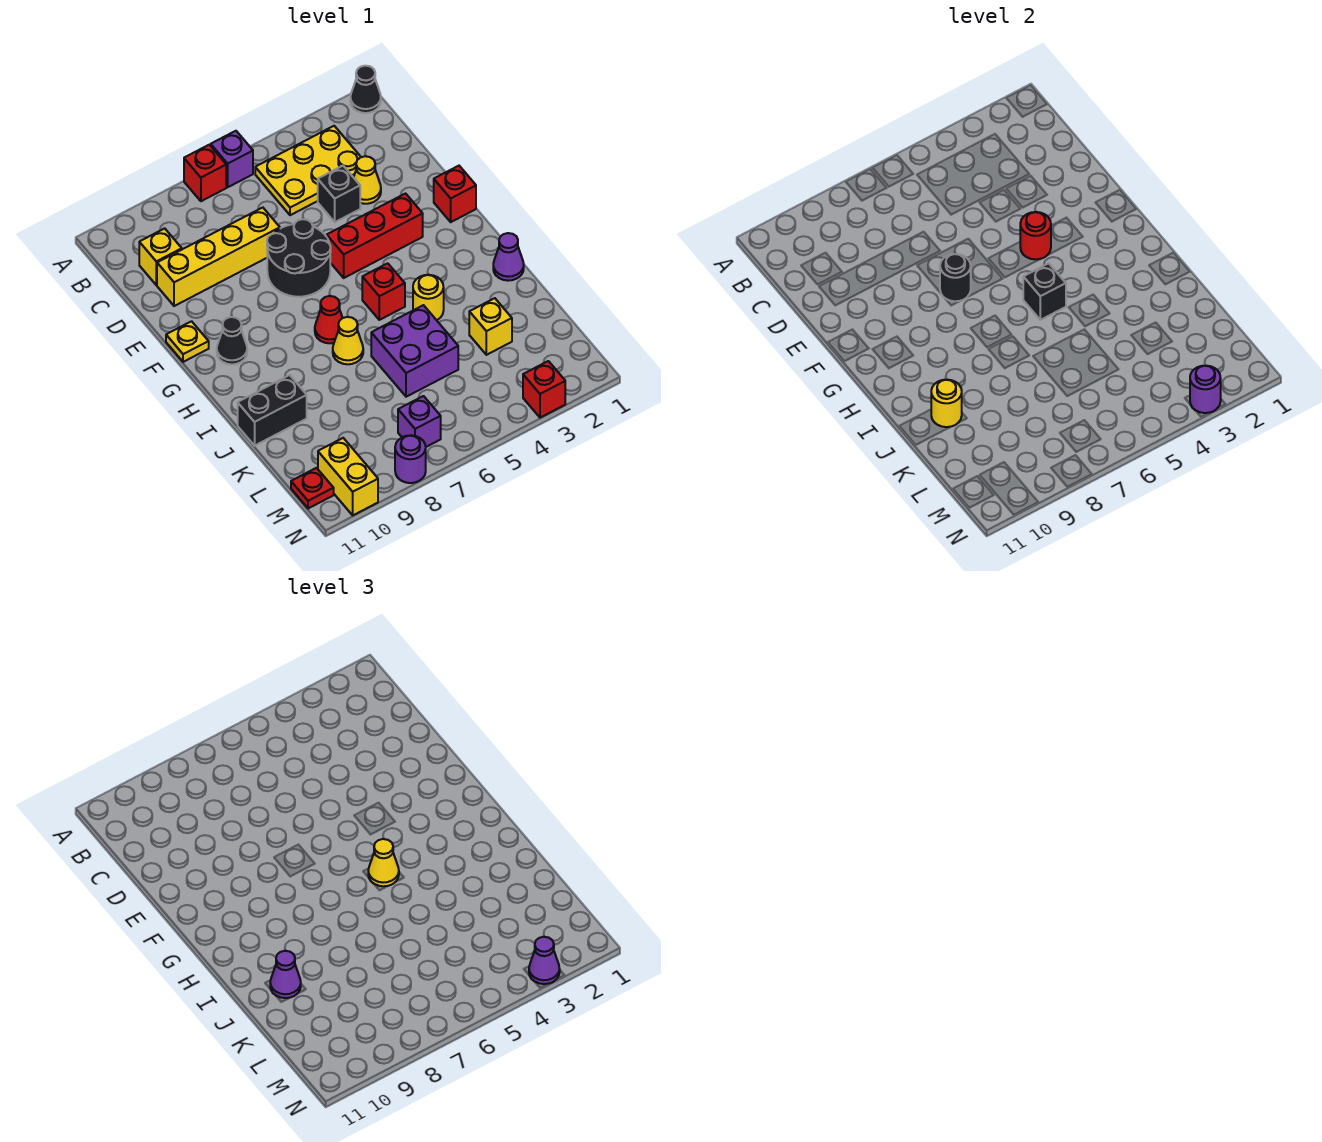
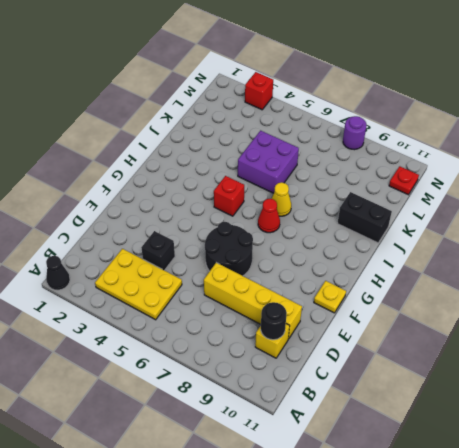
black round brick C10 level 2 -> black round brick F7 level 2
none -> purple brick A6 level 1
none -> red brick A7 level 1
none -> yellow cone D3 level 1
none -> red brick F1 level 1

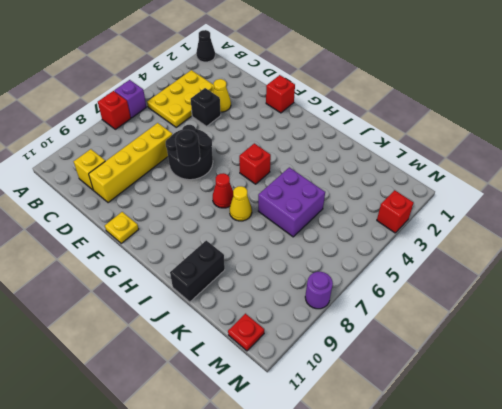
none -> red brick F3:F5 level 1
none -> black cone G10 level 1
none -> purple cone I1 level 1
none -> yellow round brick I4 level 1

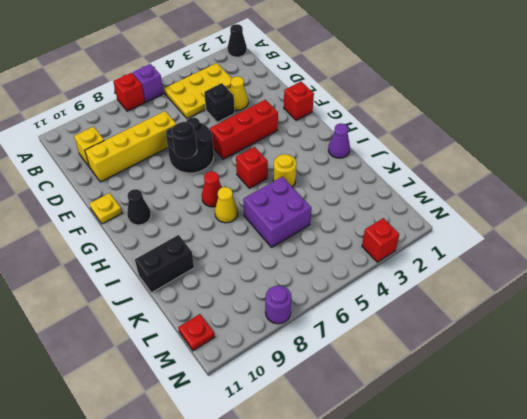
none -> yellow brick K3 level 1
none -> purple brick M7 level 1
none -> yellow brick M10:N10 level 1
none -> red round brick F4 level 2

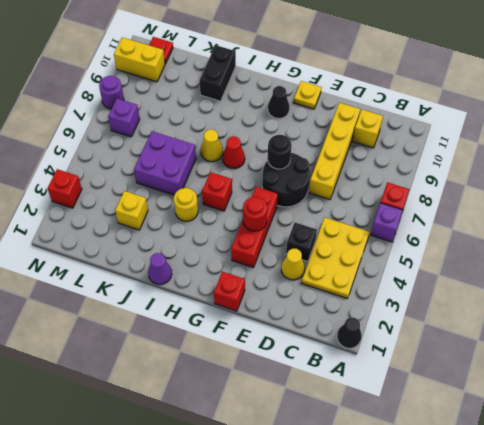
none -> black brick H5 level 2
none -> yellow round brick J10 level 2
none -> purple round brick N3 level 2
none -> yellow cone H5 level 3

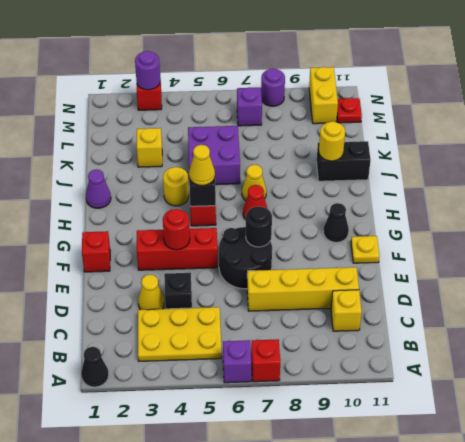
none -> purple cone J10 level 3
none -> purple cone N3 level 3

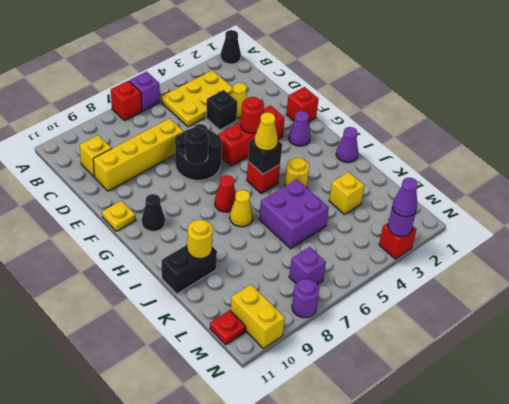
purple cone G2 level 1 -> purple cone J10 level 3

